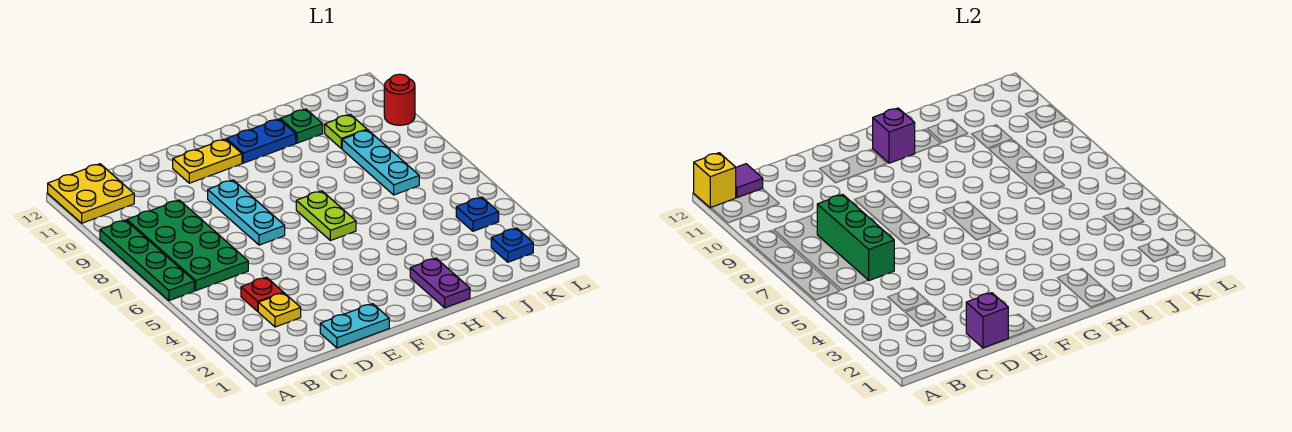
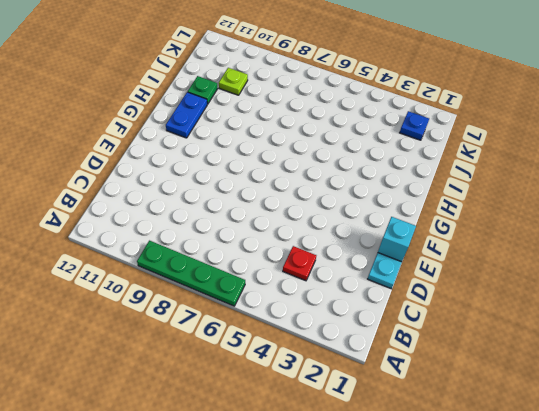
cyan brick E1 level 2 -> none
none -> yellow plate A11:B12 level 1
none -> green plate B6:C9 level 1
none -> yellow plate C3 level 1

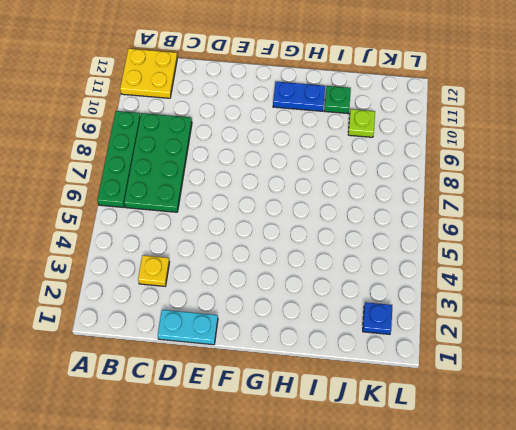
none -> red plate C4 level 1
none -> cyan plate E7:E9 level 1
none -> yellow plate E11:F11 level 1

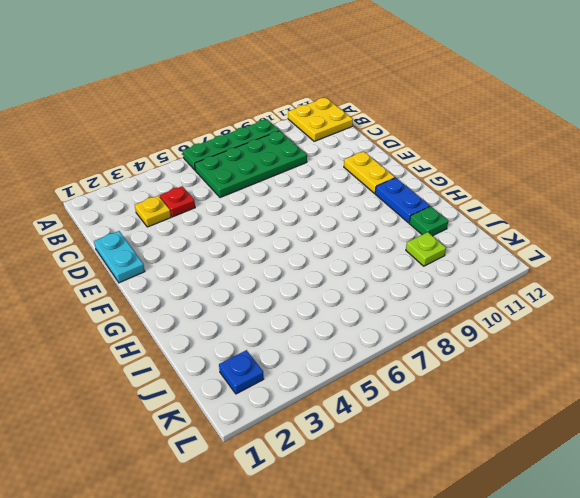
none -> cyan plate E7:E9 level 1
none -> lime plate G6:G7 level 1
none -> purple plate H1:H2 level 1

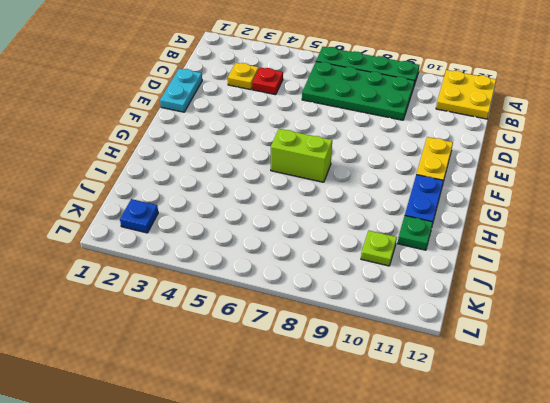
lime brick G6:G7 level 1 -> lime plate G6:G7 level 1
none -> cyan plate E7:E9 level 1
none -> purple plate H1:H2 level 1
none -> cyan plate J7:J9 level 1

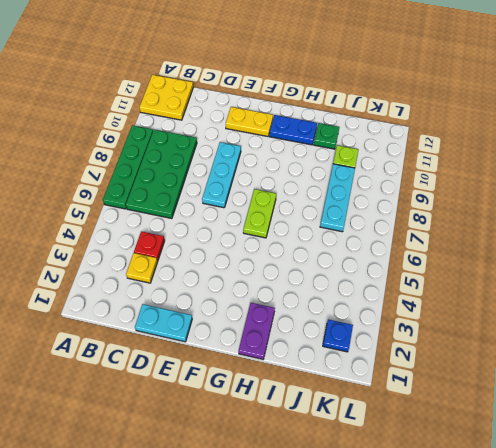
none -> blue plate K4 level 1
none -> red round brick L10 level 1
none -> yellow brick A12 level 2

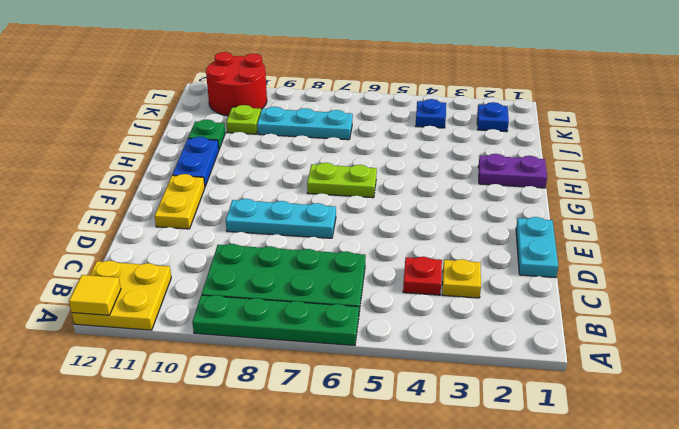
yellow tile A12 level 2 -> yellow brick A12 level 2
red round brick K10:L11 level 1 -> red round brick L10 level 1
none -> purple tile B12 level 2
none -> green brick C6:C8 level 2
none -> purple brick D1 level 2

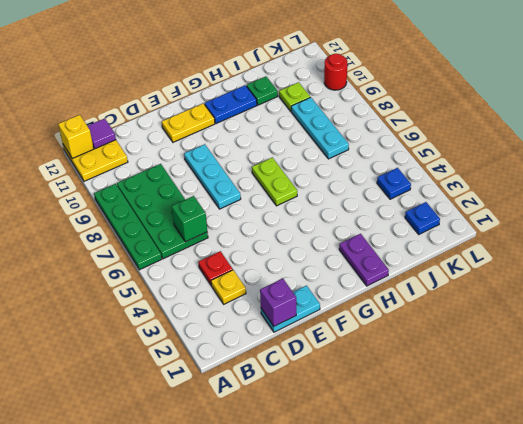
green brick C6 level 2 -> green brick C6:C8 level 2
none -> purple brick G11 level 2

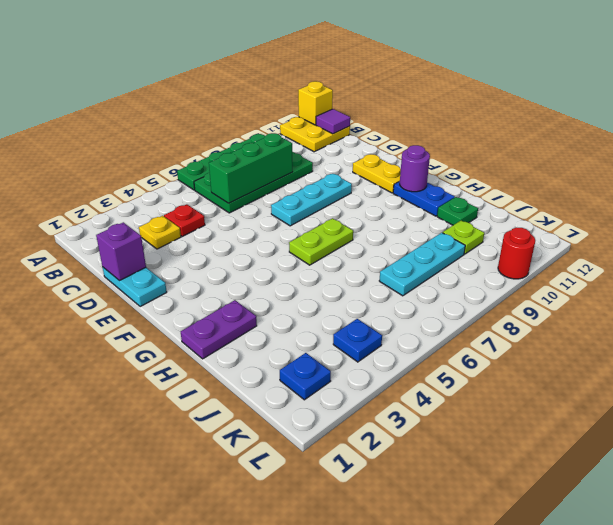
purple round brick G11 level 2 -> purple brick G11 level 2

